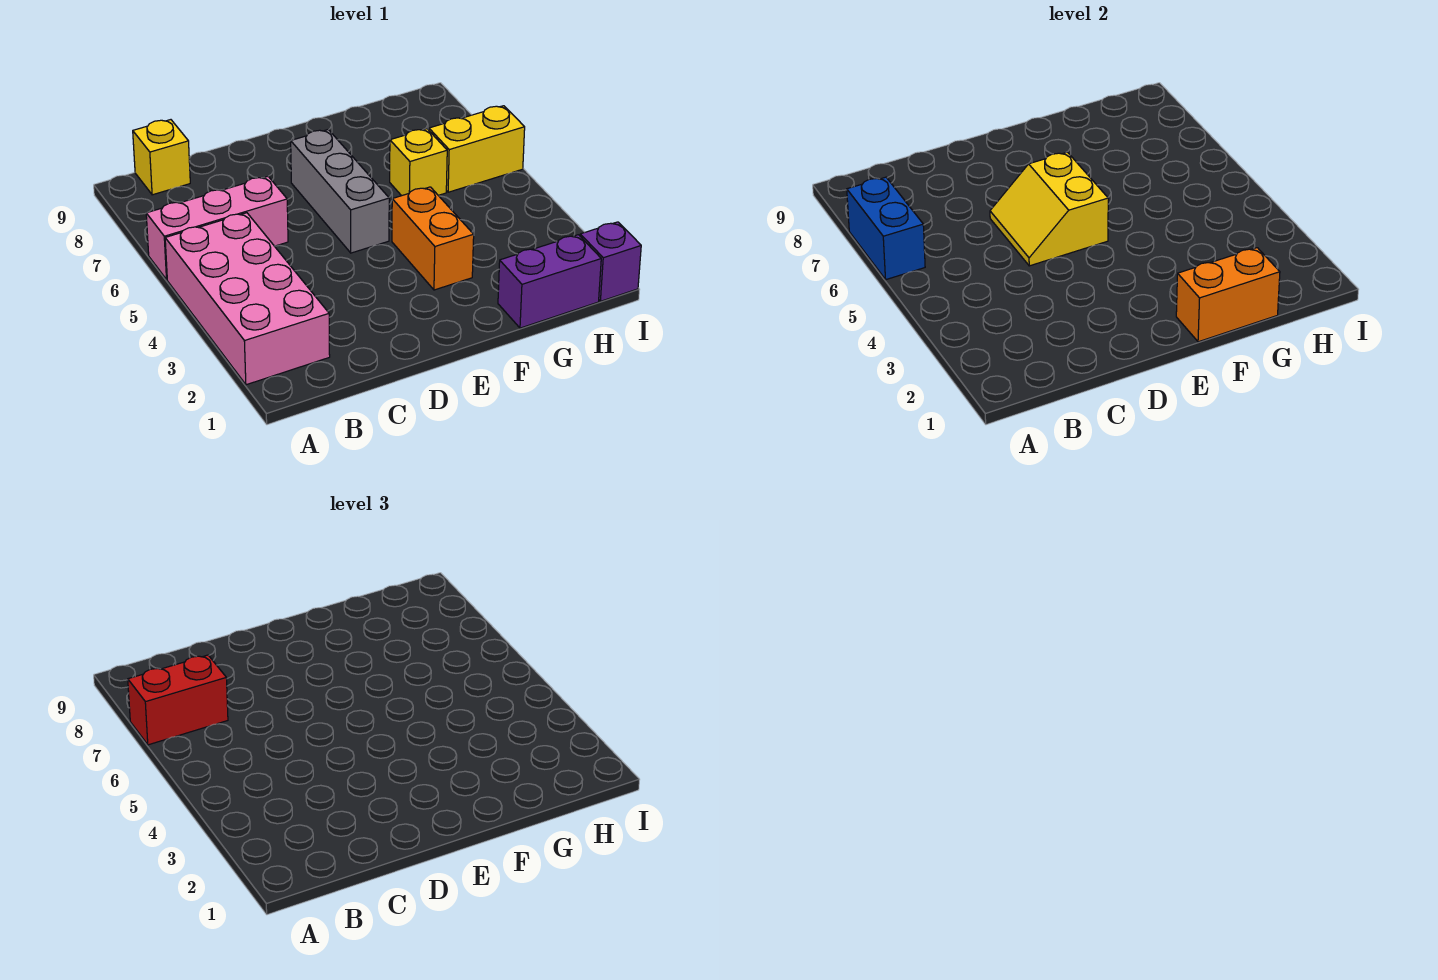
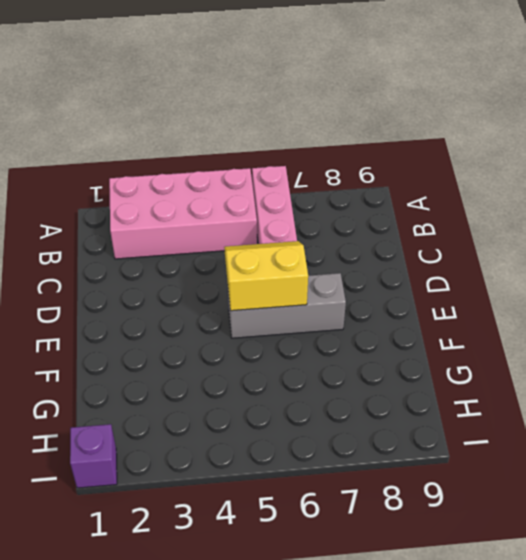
none -> yellow brick B9 level 1
none -> orange brick F3:F4 level 1
none -> purple brick G1:H1 level 1

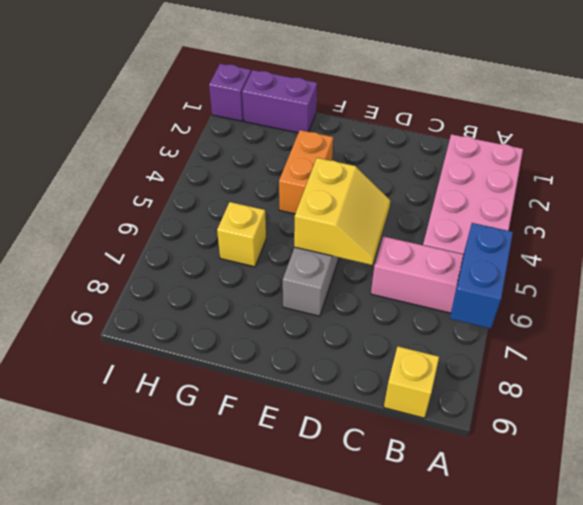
none -> yellow brick H6:I6 level 1
none -> orange brick F1:G1 level 2
none -> red brick A7:B7 level 3

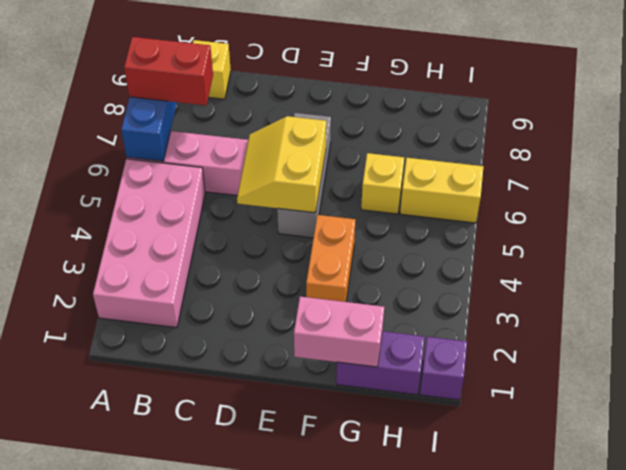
pink brick F1:G1 level 2 -> orange brick F1:G1 level 2

